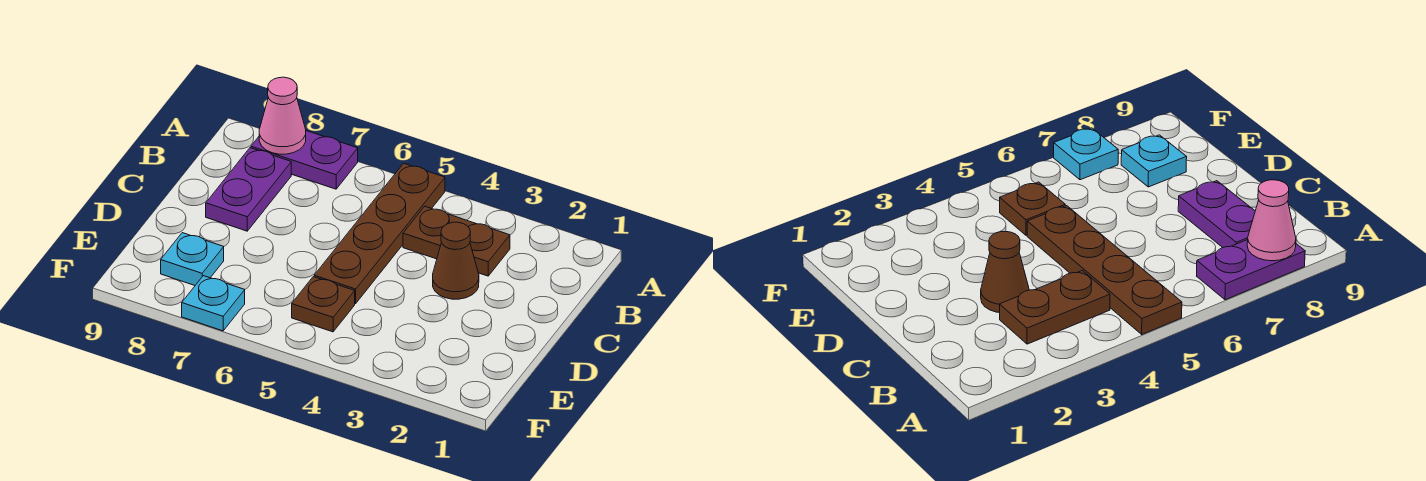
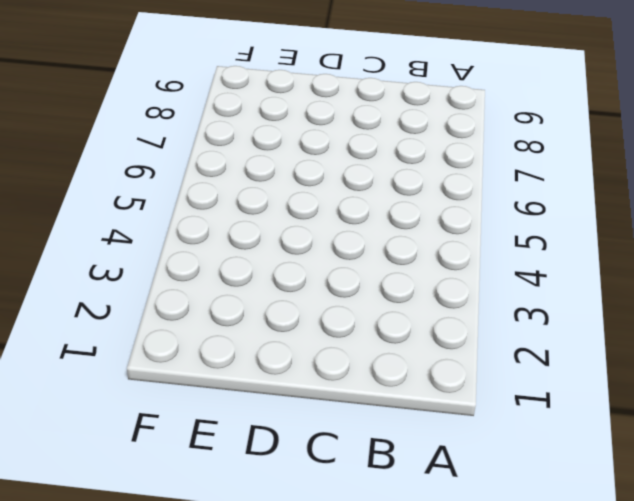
none -> brown plate A5:D5 level 1
none -> purple plate A7:A8 level 1

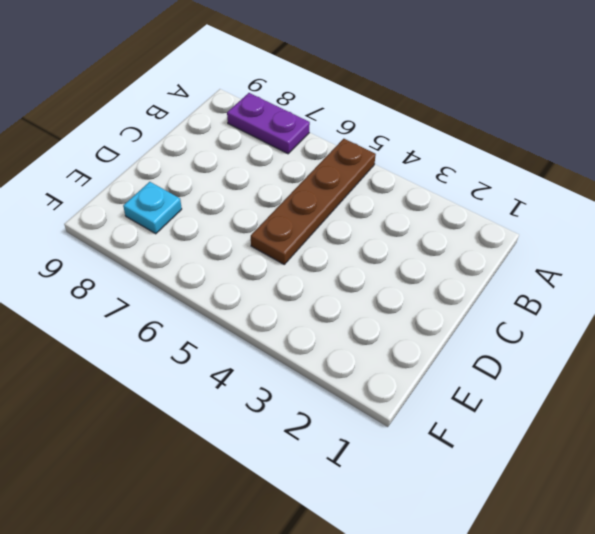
none -> brown plate B3:B4 level 1
none -> purple plate B8:C8 level 1

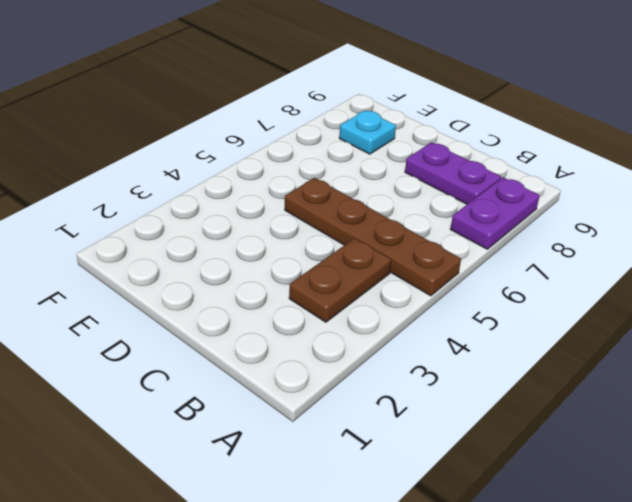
none -> brown cone C3 level 1
none -> brown plate E5 level 1

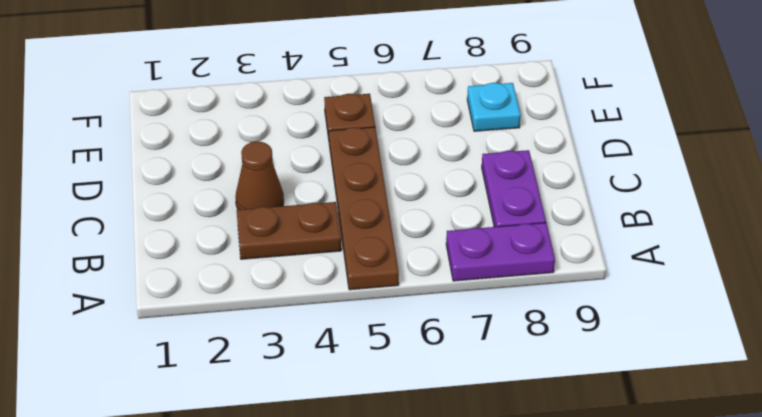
none -> cyan plate F7 level 1
none -> pink cone A8 level 2

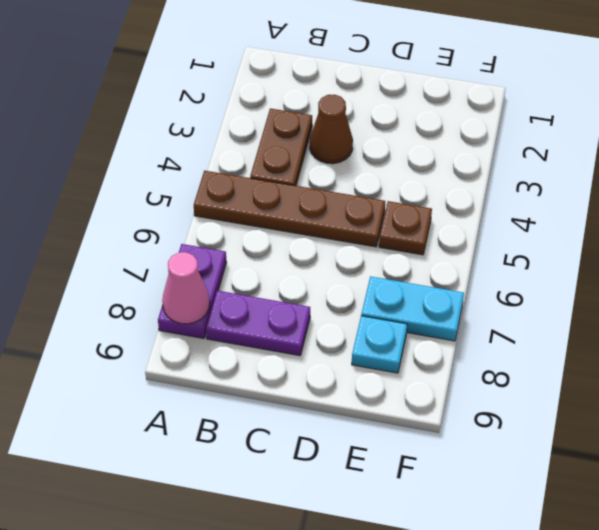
cyan plate E7:F7 level 1 -> cyan plate F7 level 1

